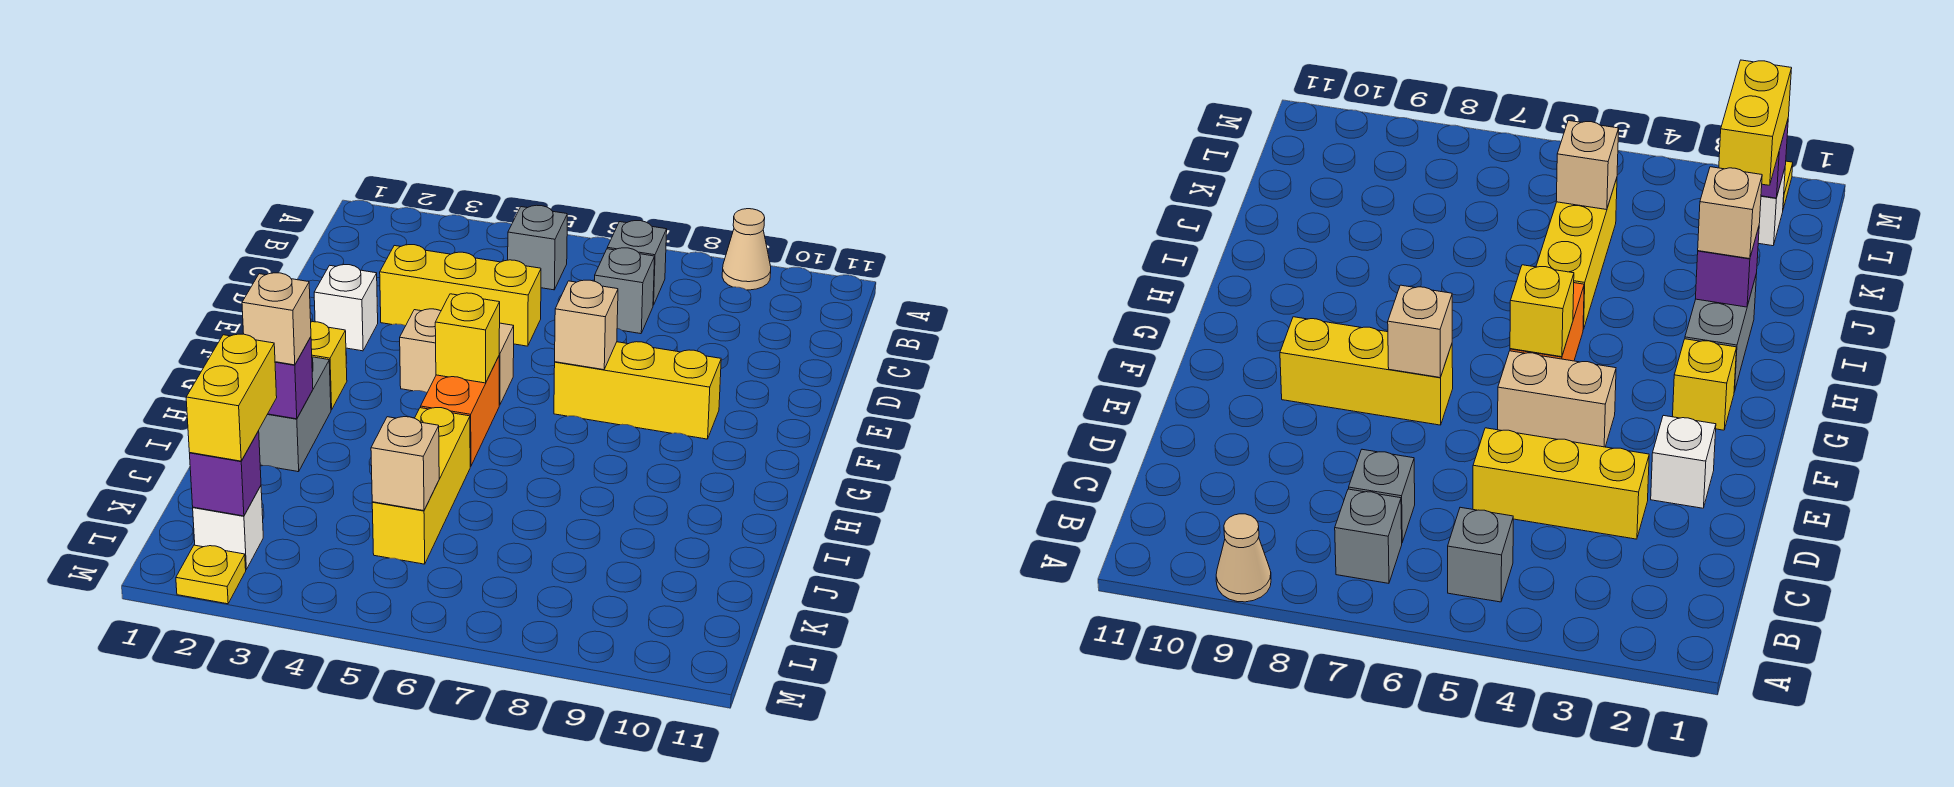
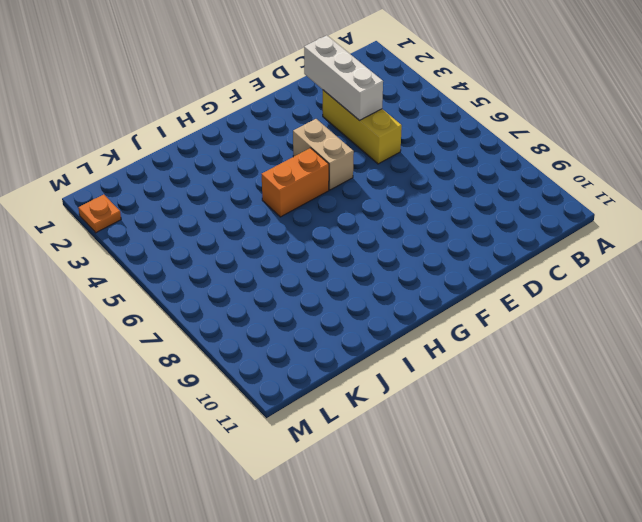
white brick D2:D4 level 2 -> none
orange plate M2 level 1 -> yellow plate M2 level 1
none -> tan cone A9 level 1
none -> grey brick B5 level 1
none -> grey brick B7 level 1

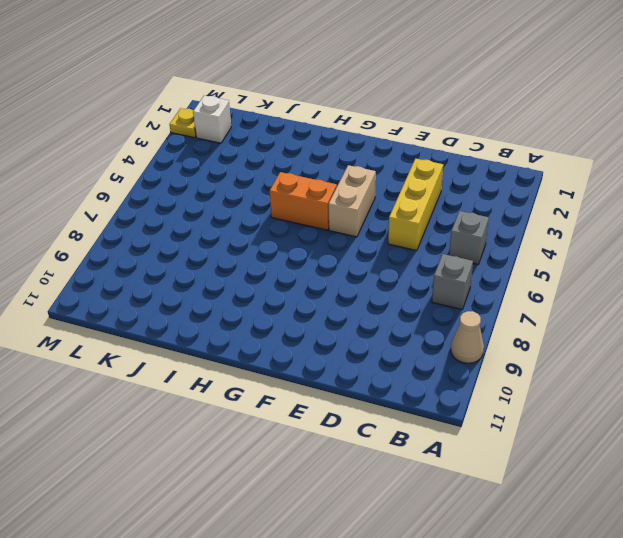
none -> grey brick C7 level 1
none -> white brick E2 level 1
none -> yellow brick F7:F9 level 1

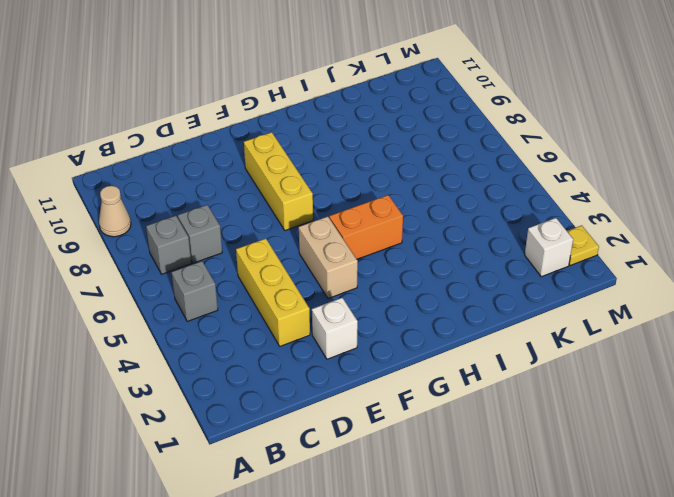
none -> yellow brick G2 level 1
none -> grey brick H2:I2 level 1
none -> yellow brick I5:K5 level 1

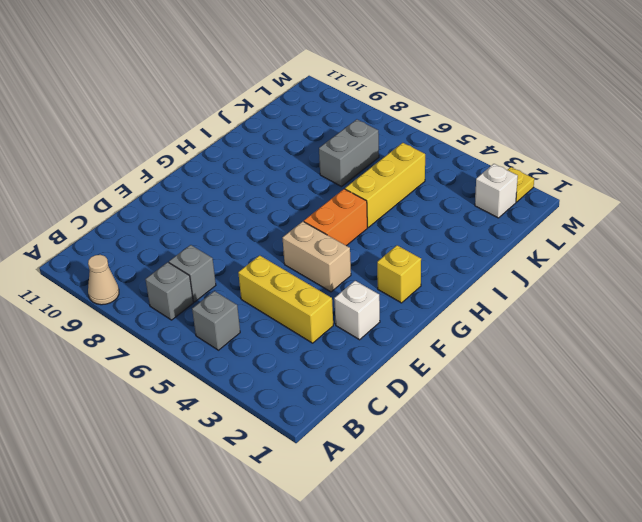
grey brick J7:K7 level 1 -> grey brick H2:I2 level 1
none -> yellow brick F7:F9 level 1
none -> tan brick F7 level 2
none -> yellow brick G5 level 2

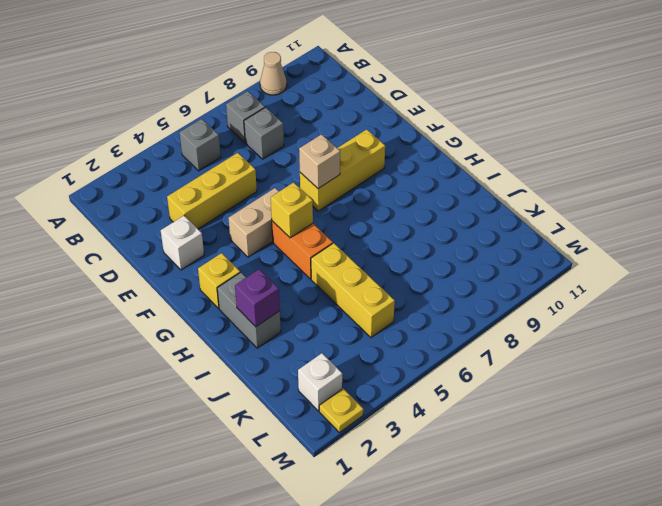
none -> tan brick K5 level 2
none -> purple brick L2 level 2
none -> tan brick I2 level 3

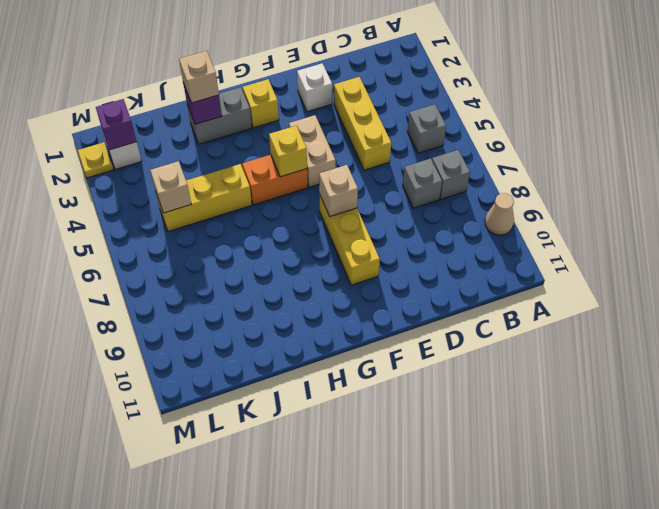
none -> yellow brick K2:L2 level 3

